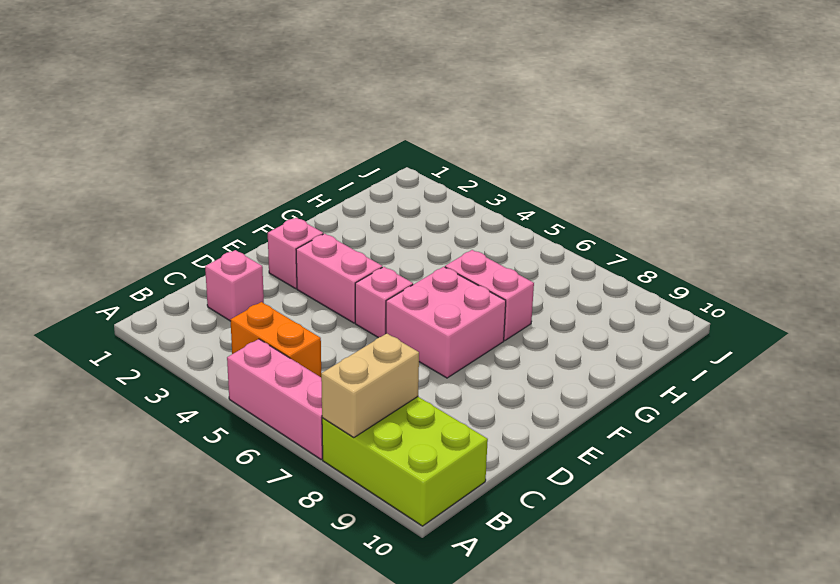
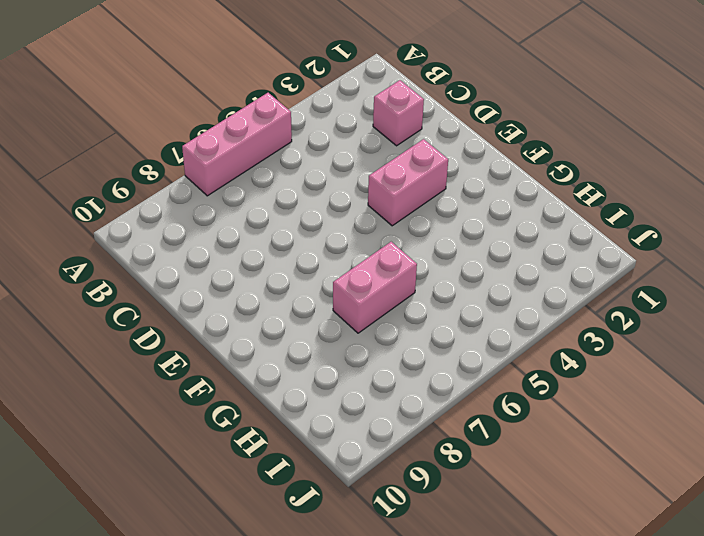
none -> lime brick A8:B10 level 1
none -> orange brick B4:B5 level 1

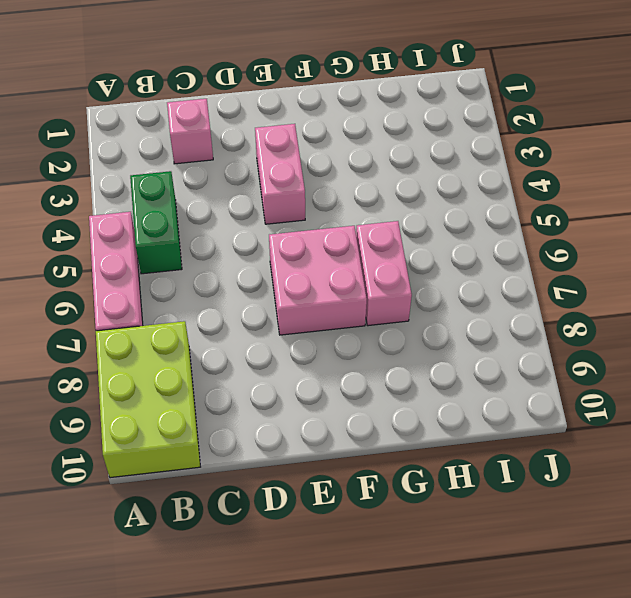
green brick B4:B5 level 1 -> orange brick B4:B5 level 1
none -> pink brick E2 level 1
none -> pink brick E5 level 1

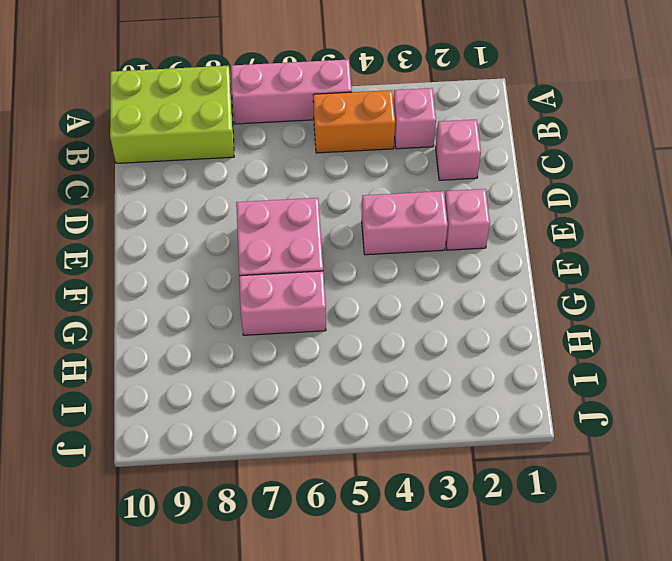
pink brick B3 level 1 -> pink brick E5 level 1
none -> tan brick A8:B8 level 2

